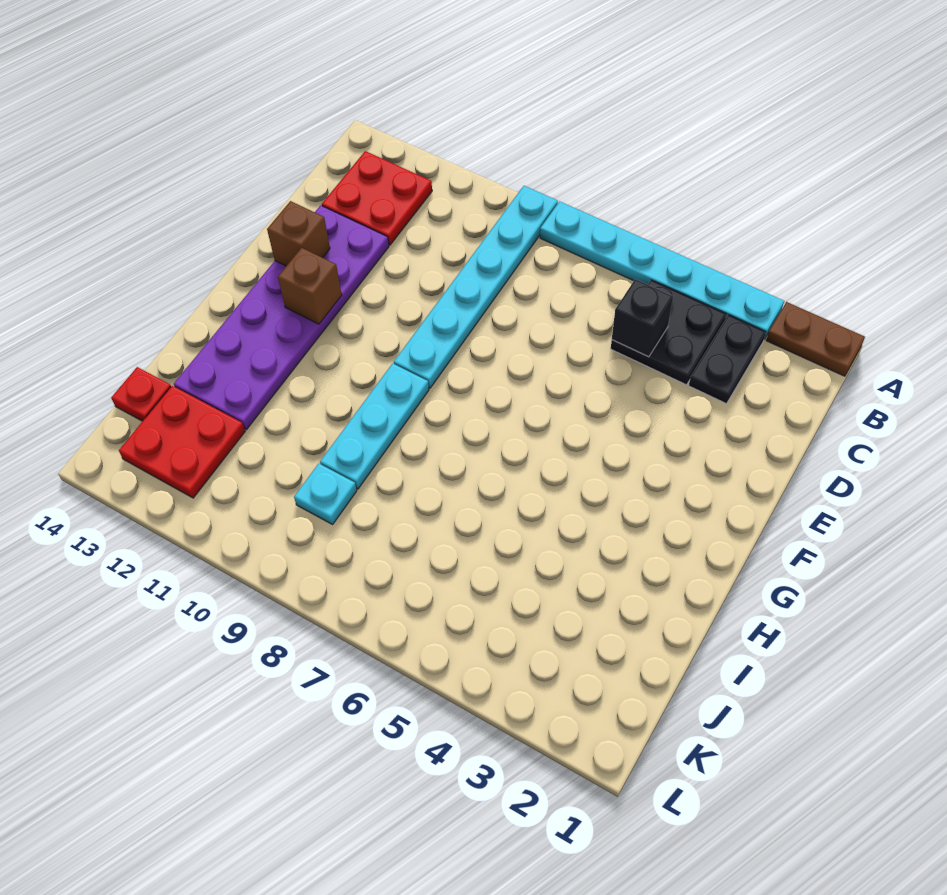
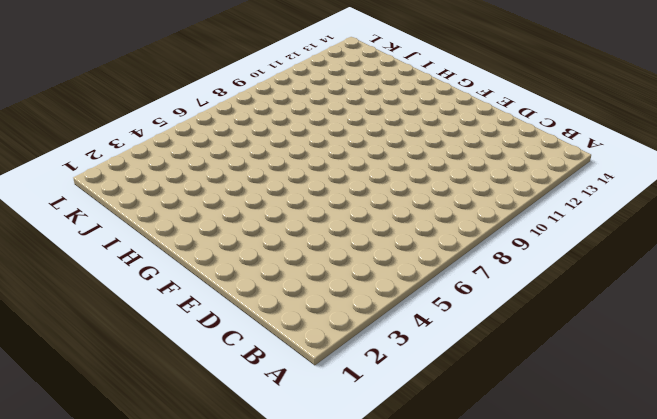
none -> brown plate A1:A2 level 1
none -> cyan plate A3:A8 level 1
none -> cyan plate A9:F9 level 1

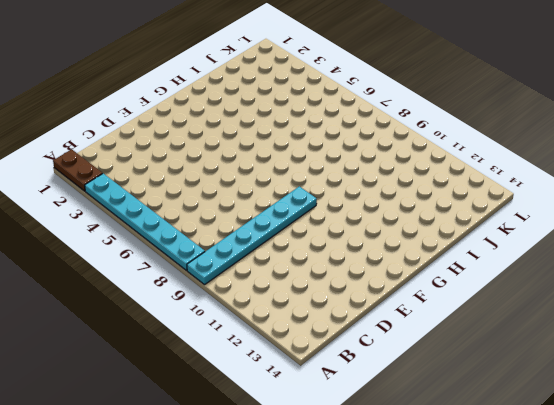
none -> black plate B3:C3 level 1
none -> black plate B4:C5 level 1
none -> red plate B12:C13 level 1

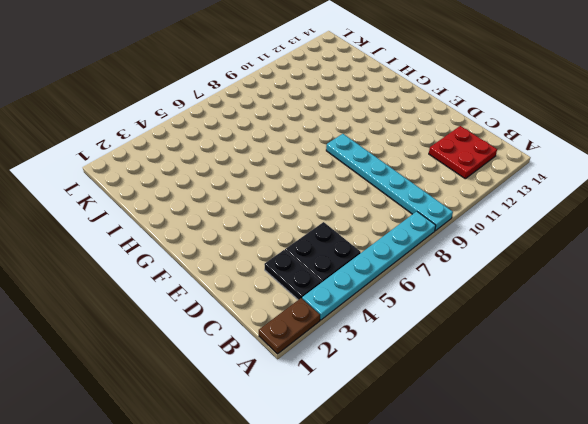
none -> purple plate D12:I13 level 1
none -> cyan plate G9:I9 level 1
none -> cyan plate J9 level 1

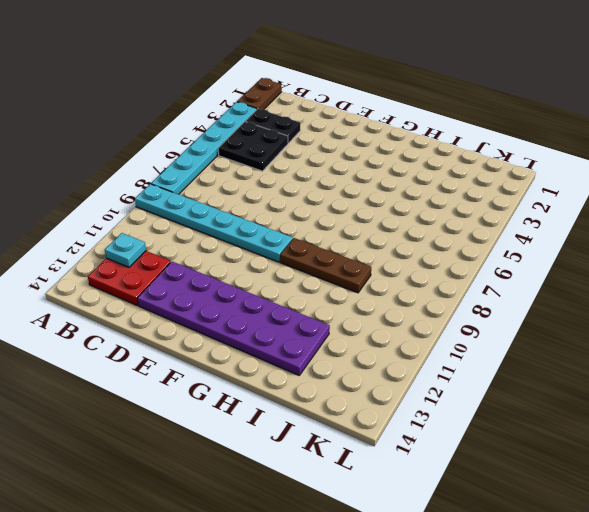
cyan plate B12 level 2 -> cyan plate J9 level 1
brown plate G9:I9 level 1 -> cyan plate G9:I9 level 1
none -> red plate J12:K13 level 1
none -> red plate J14 level 1
none -> black brick C5 level 2

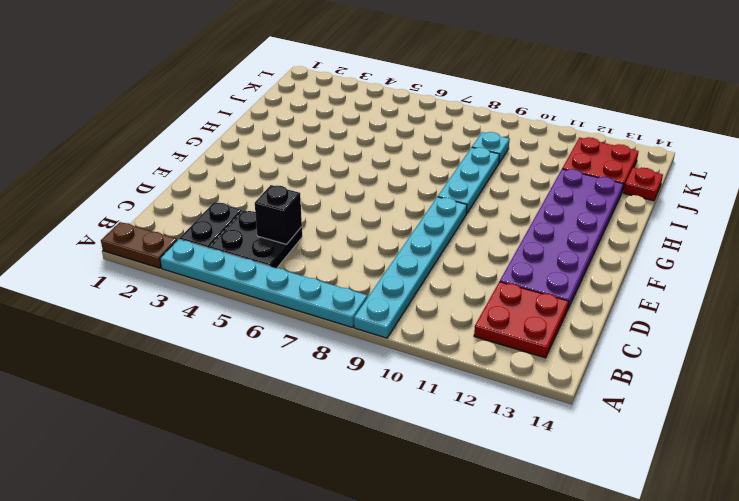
none -> brown brick E13 level 2
none -> brown brick F12 level 2

